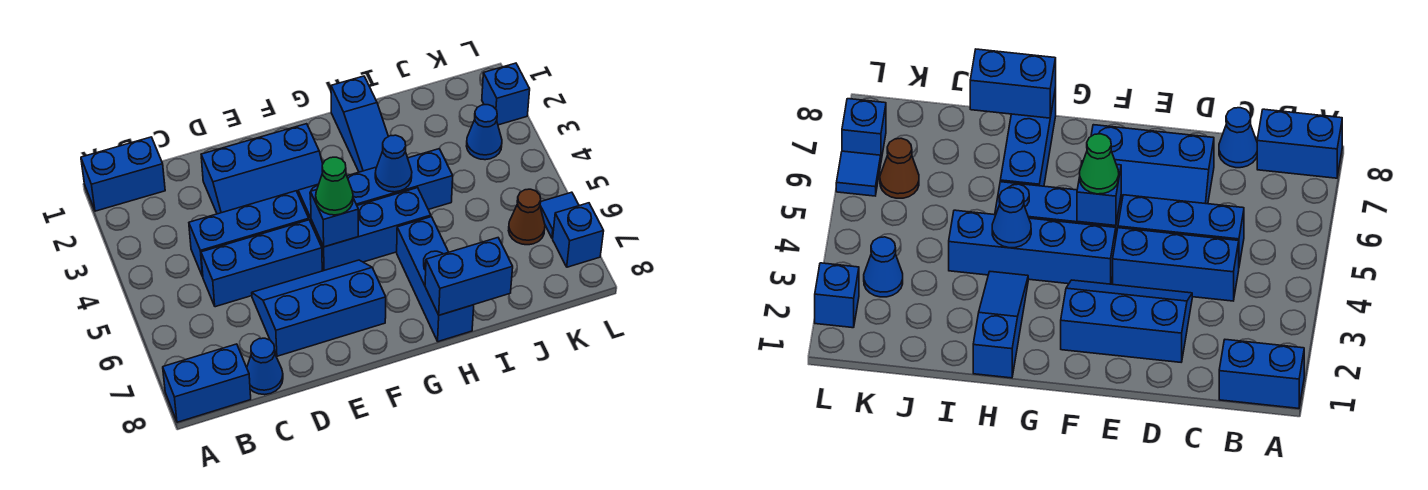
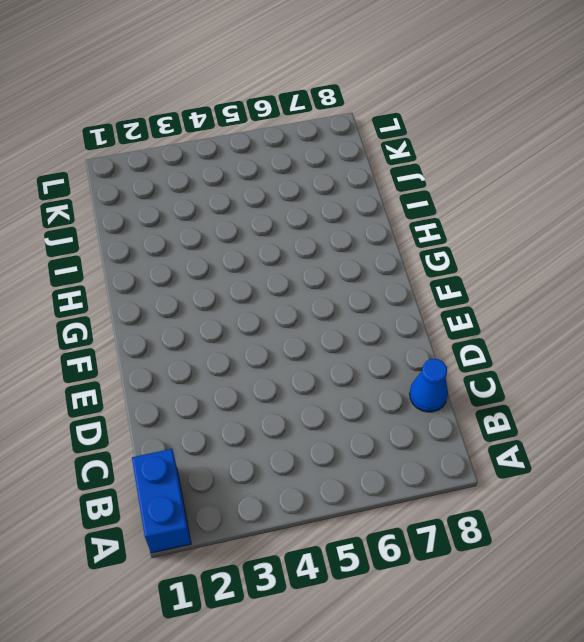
none -> blue brick A8:B8 level 1
none -> blue brick C4:E4 level 1
none -> blue brick C5:E5 level 1

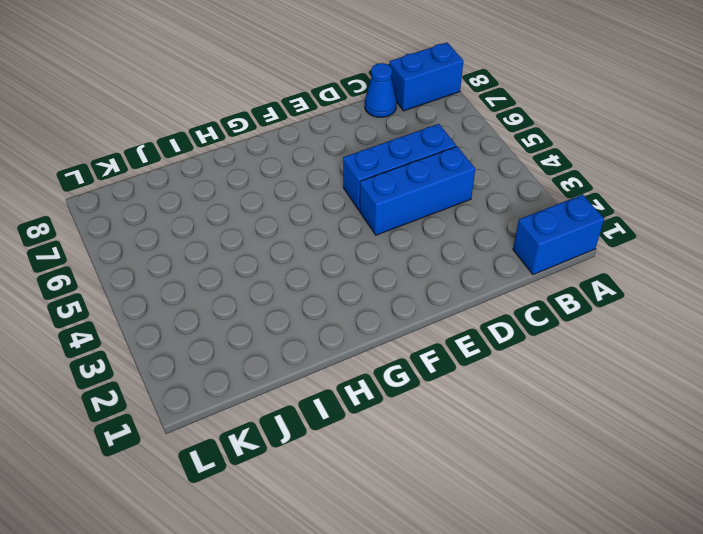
none -> blue slope D2:F3 level 1 top 2
none -> blue slope D6:F7 level 1 top 7
none -> blue brick F4:I4 level 1

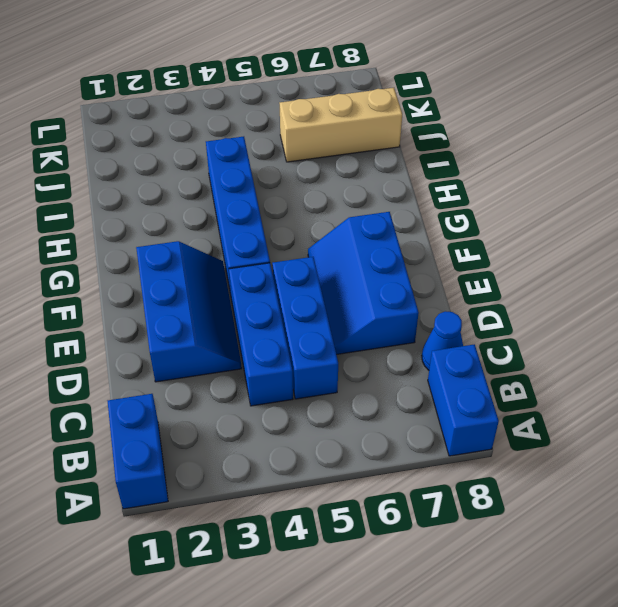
tan brick J6:J8 level 1 -> none
none -> blue brick F5:H5 level 1
none -> blue slope H1:H3 level 1 top 1
none -> blue brick H6:H8 level 1

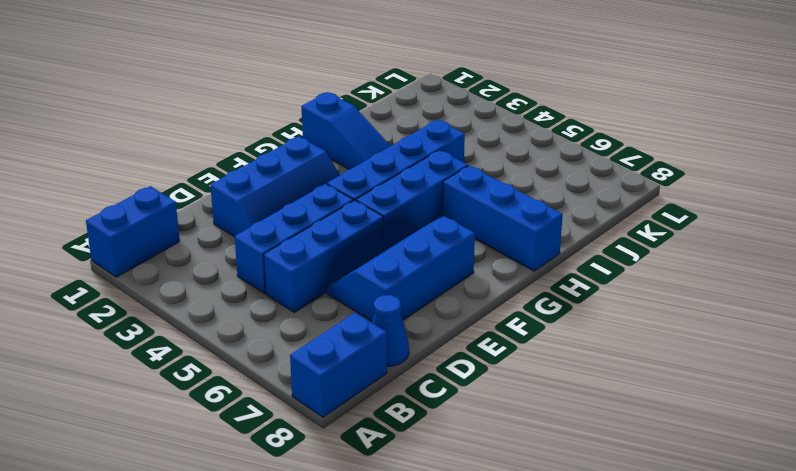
none -> blue cone K3 level 1
none -> brown cone K6 level 1
none -> blue brick L2 level 1

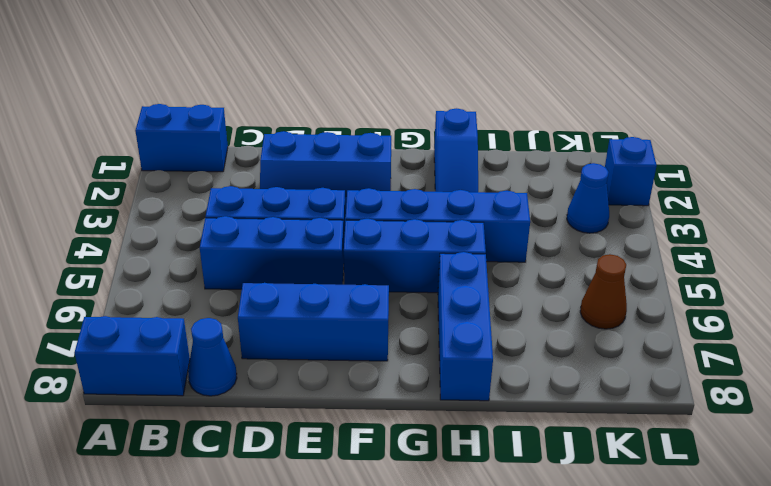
none -> blue tile L6 level 1
none -> blue brick L7 level 1
none -> blue brick F5 level 2

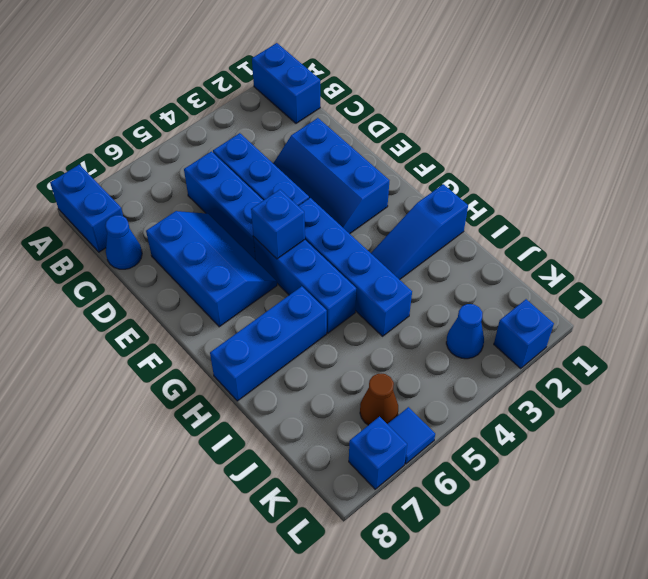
none -> blue cone H4 level 2
none -> blue brick H8:I8 level 2
none -> green cone F5 level 3

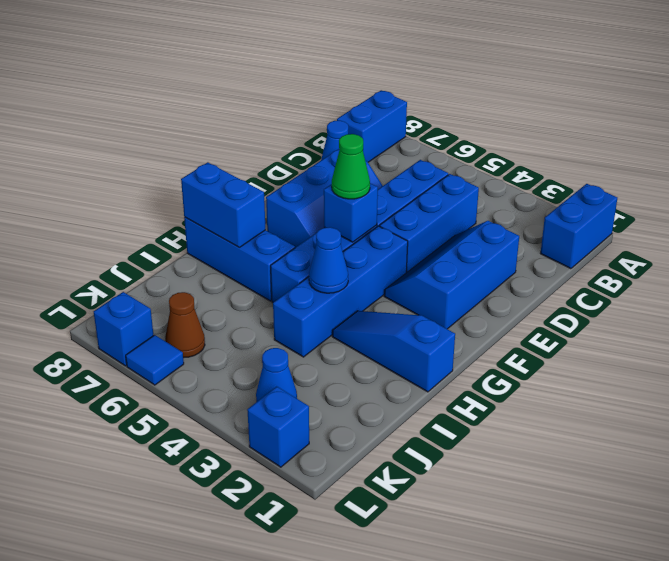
blue brick H7:H8 level 2 -> blue brick H8:I8 level 2

